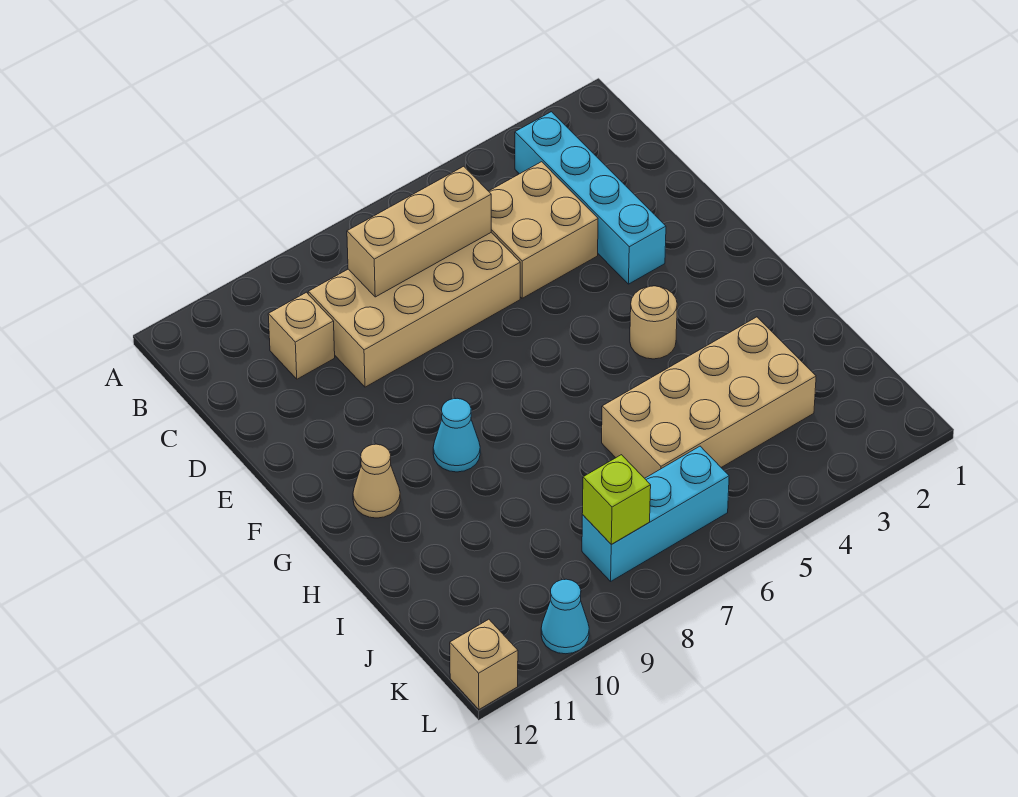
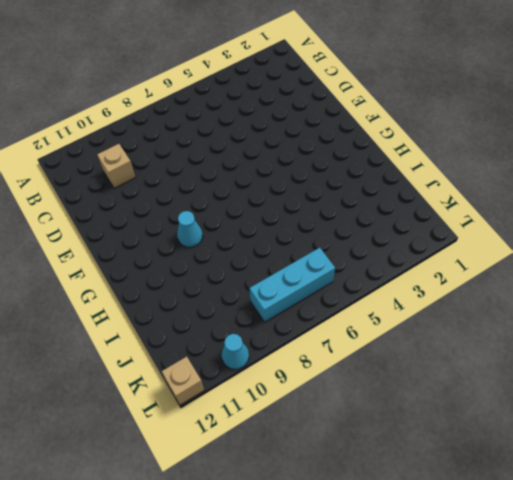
none -> cyan brick B3:E3 level 1
none -> tan brick C4:D5 level 1
none -> tan brick C6:D9 level 1

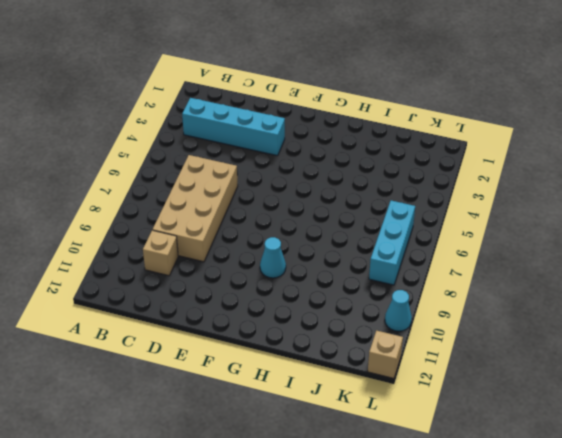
none -> tan brick C4:D5 level 1
none -> tan round brick G4 level 1
none -> tan cone G11 level 1

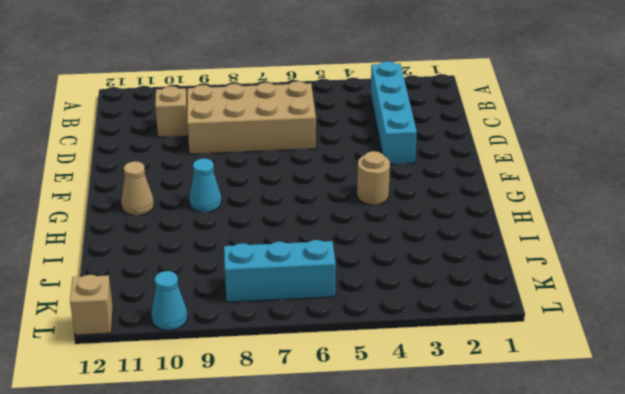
none -> tan brick C4:D5 level 1
none -> tan brick I3:J6 level 1
none -> tan brick C6:C8 level 2

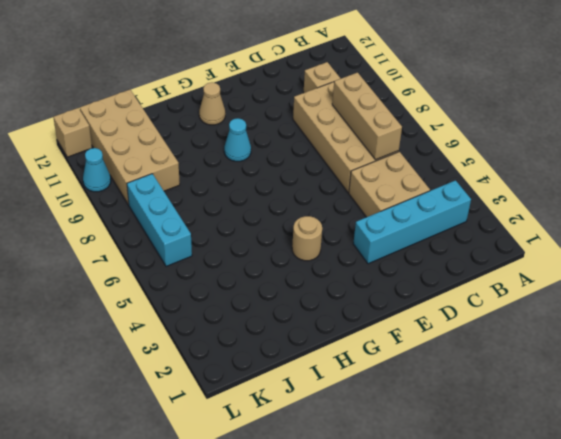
tan brick J9:K12 level 1 -> tan brick I3:J6 level 1
none -> lime brick K8 level 2

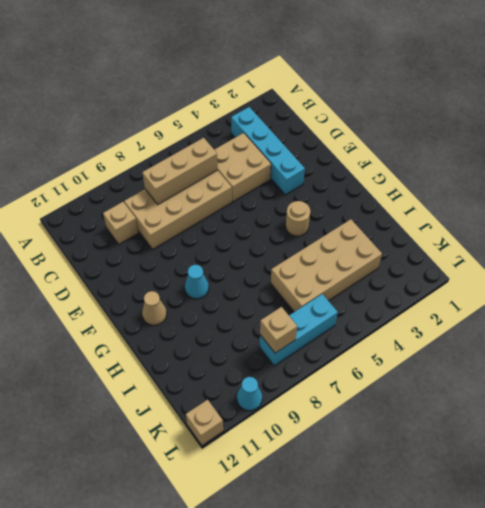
tan brick K8 level 2 -> lime brick K8 level 2

